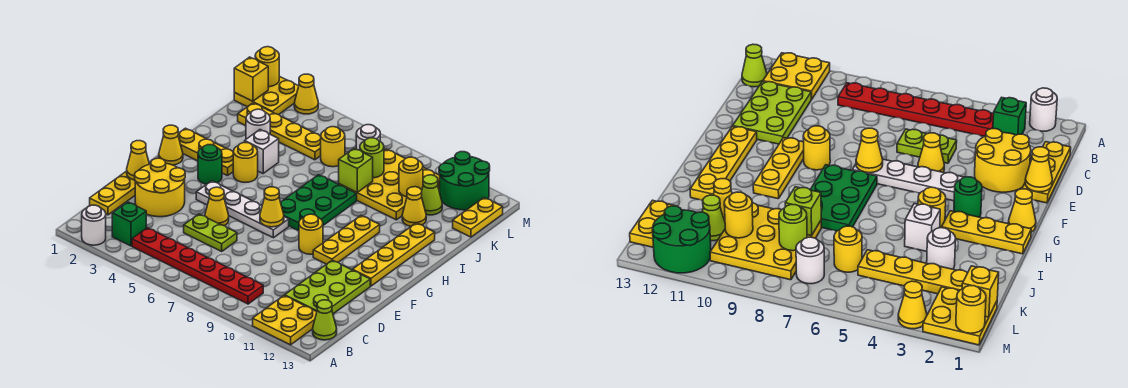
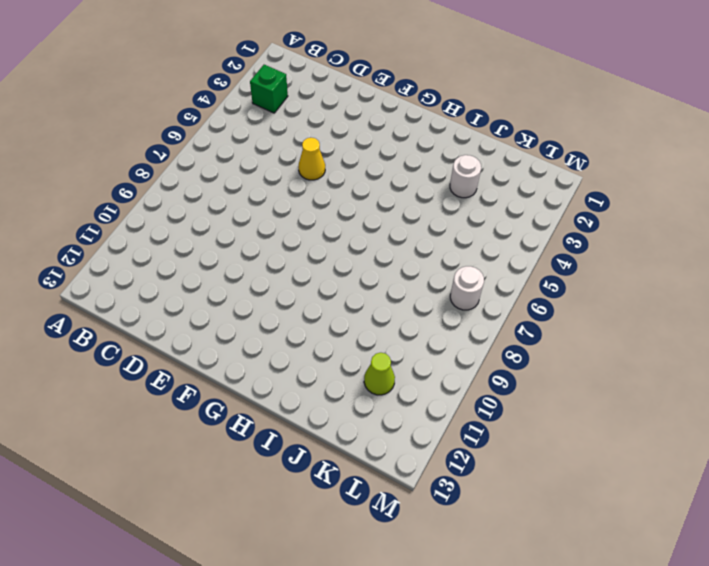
none -> white round brick A2 level 1
none -> yellow plate A11:B12 level 1
none -> red plate B4:B9 level 1
none -> lime cone B13 level 1

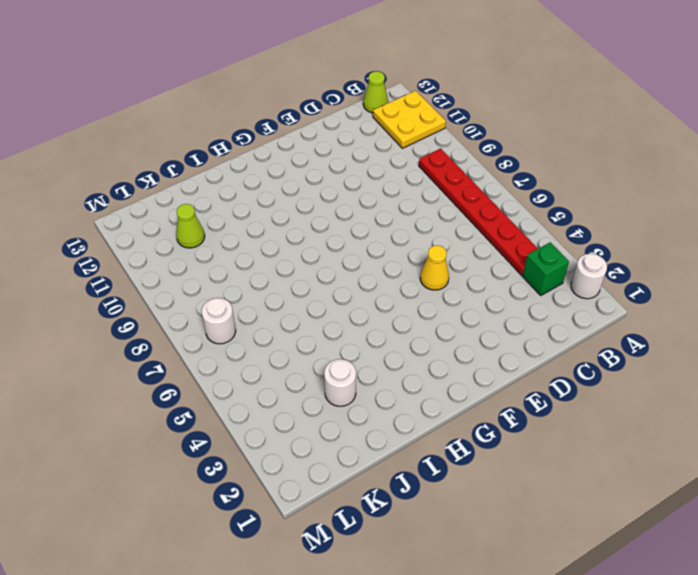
none -> yellow plate C1:E1 level 1
none -> lime plate C11:E12 level 1
none -> yellow round brick D2:E3 level 1
none -> lime plate D5:D6 level 1

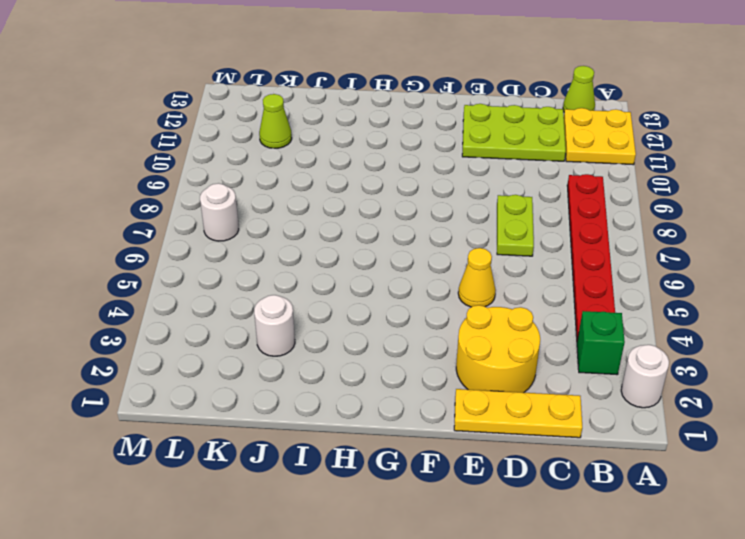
lime plate D7:D8 level 1 -> lime plate D5:D6 level 1
none -> white plate F4:F7 level 1
none -> yellow round brick F9 level 1
none -> yellow plate F10:H10 level 1
none -> yellow plate F12:I12 level 1

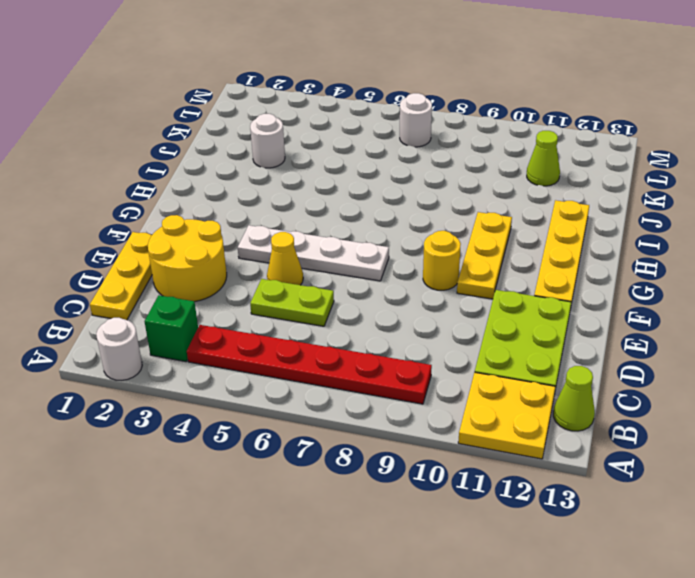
none -> yellow cone G1 level 1
none -> green round brick G3 level 1
none -> green plate G7:I8 level 1
none -> yellow plate H1:H3 level 1

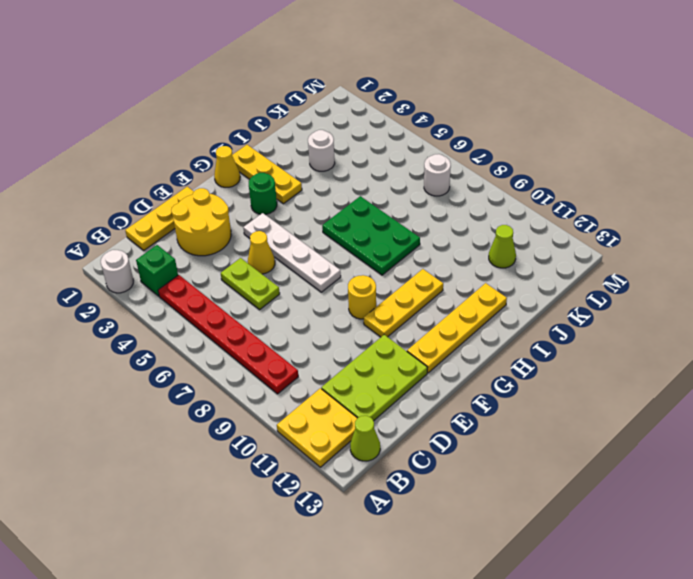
green plate H6:I8 level 1 -> green plate G7:I8 level 1
none -> yellow round brick H4 level 1
none -> white brick I4 level 1
none -> yellow plate J8:L10 level 1
none -> yellow cone J11 level 1

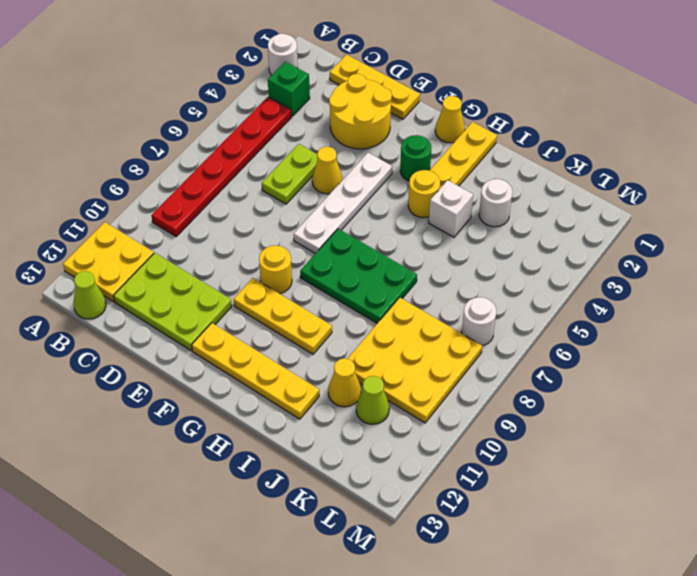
none -> yellow plate K2:K5 level 1
none -> yellow round brick K6 level 1
none -> yellow plate K13:L13 level 1
none -> yellow plate L1:M2 level 1

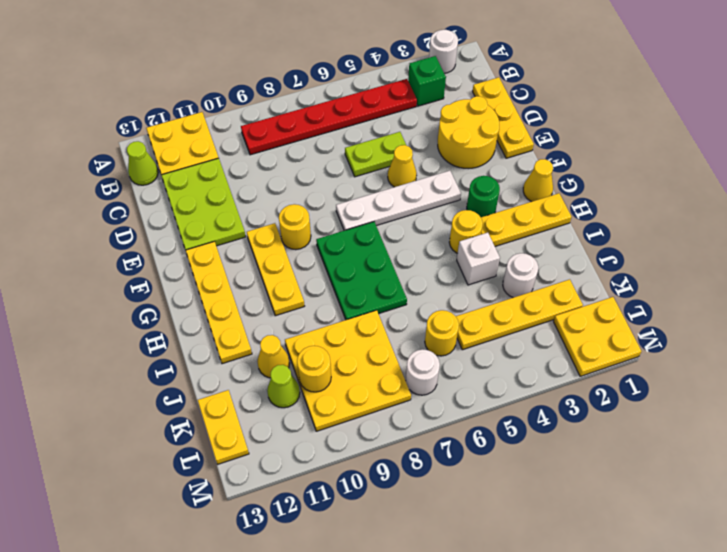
none -> green round brick L11:M12 level 1
none -> yellow cone M3 level 1
none -> yellow cone E1 level 2
none -> yellow cone F7 level 2

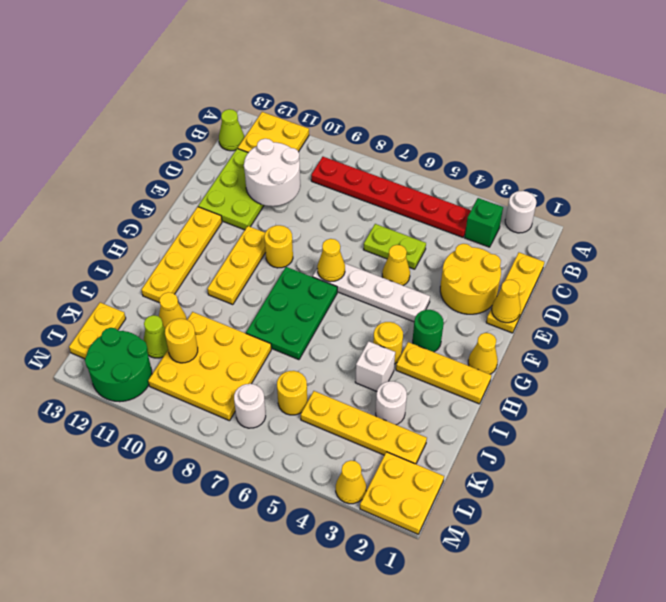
white round brick C10:D11 level 2 -> none
none -> lime brick J8 level 2
none -> lime round brick K8 level 2
none -> yellow brick L1 level 2
none -> yellow round brick M1 level 2

